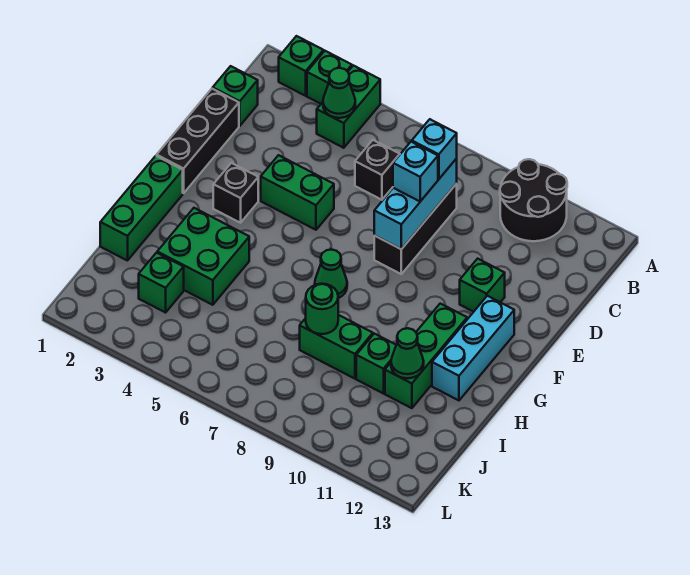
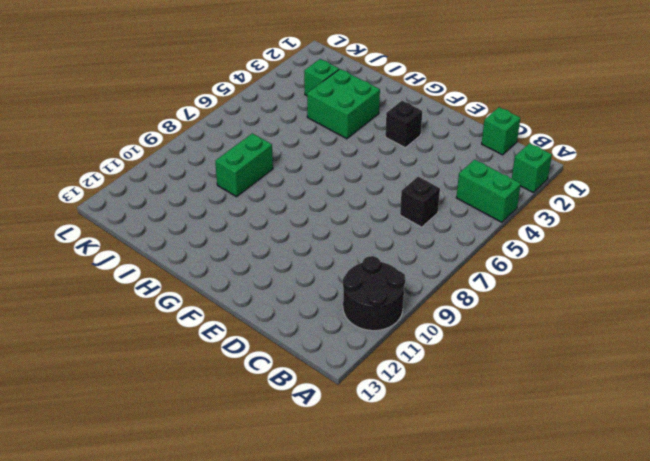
none -> green brick A3 level 1
none -> black brick C8:E8 level 1
none -> black brick D1:F1 level 1

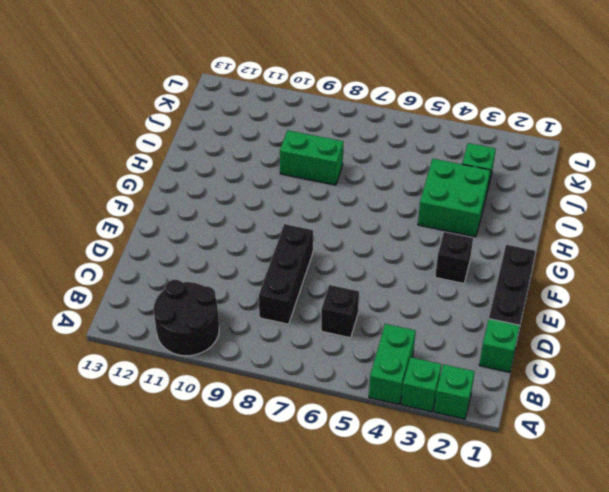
none -> green brick E4:E5 level 1
none -> green brick E11 level 1
none -> cyan brick F12:H12 level 1

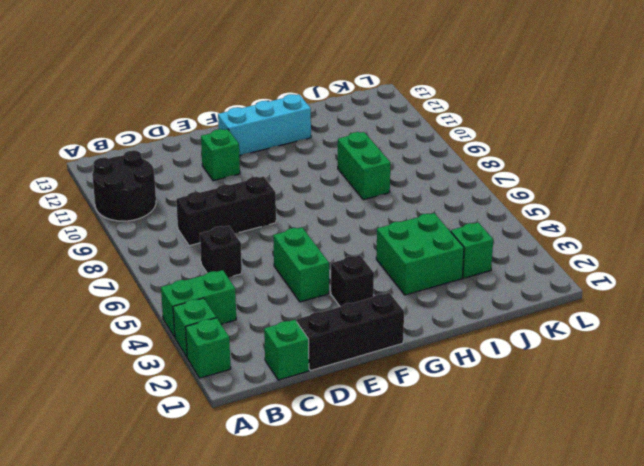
none -> green brick G1:I1 level 1
none -> green cone G7 level 1
none -> green brick G11:I11 level 1

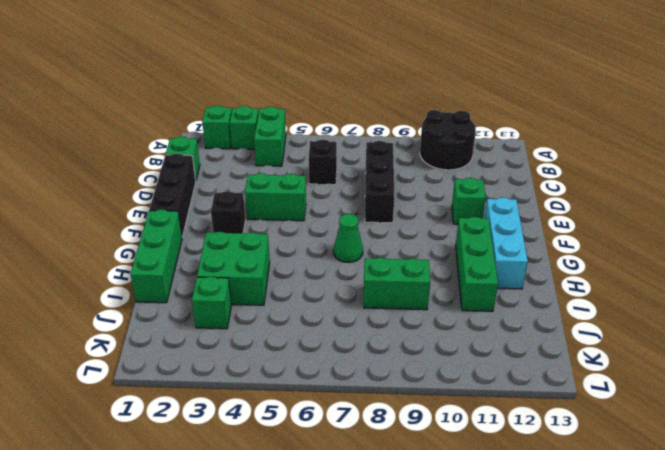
none -> green brick I10 level 1
none -> green cone B4 level 2
none -> cyan brick C8:E8 level 2

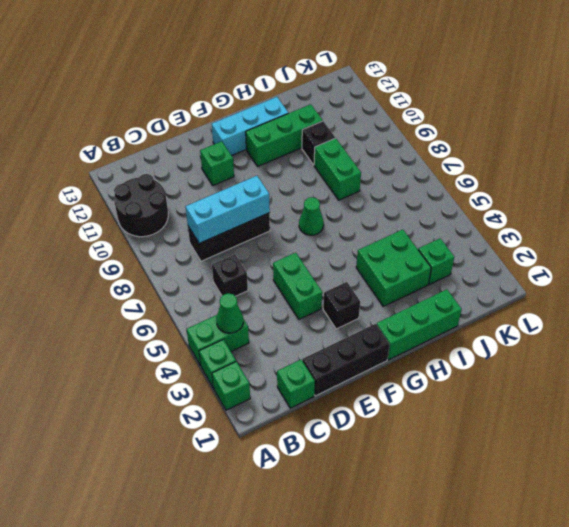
black brick I10 level 1 -> green brick I10 level 1
none -> green round brick I8 level 2
none -> green cone I11 level 2
none -> cyan brick C8 level 3

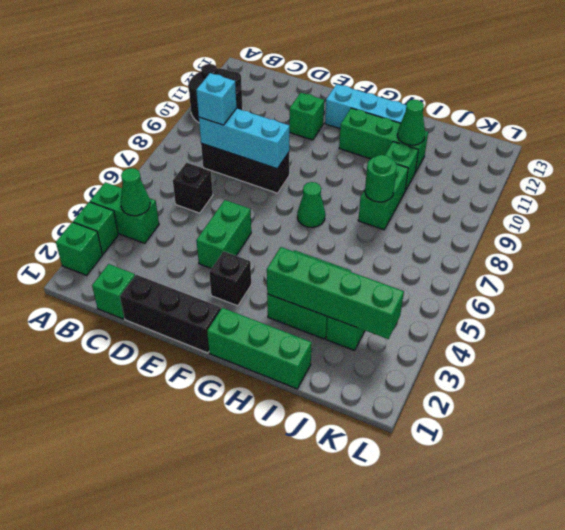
green brick H3:K3 level 2 -> none
none -> cyan brick D8 level 3

